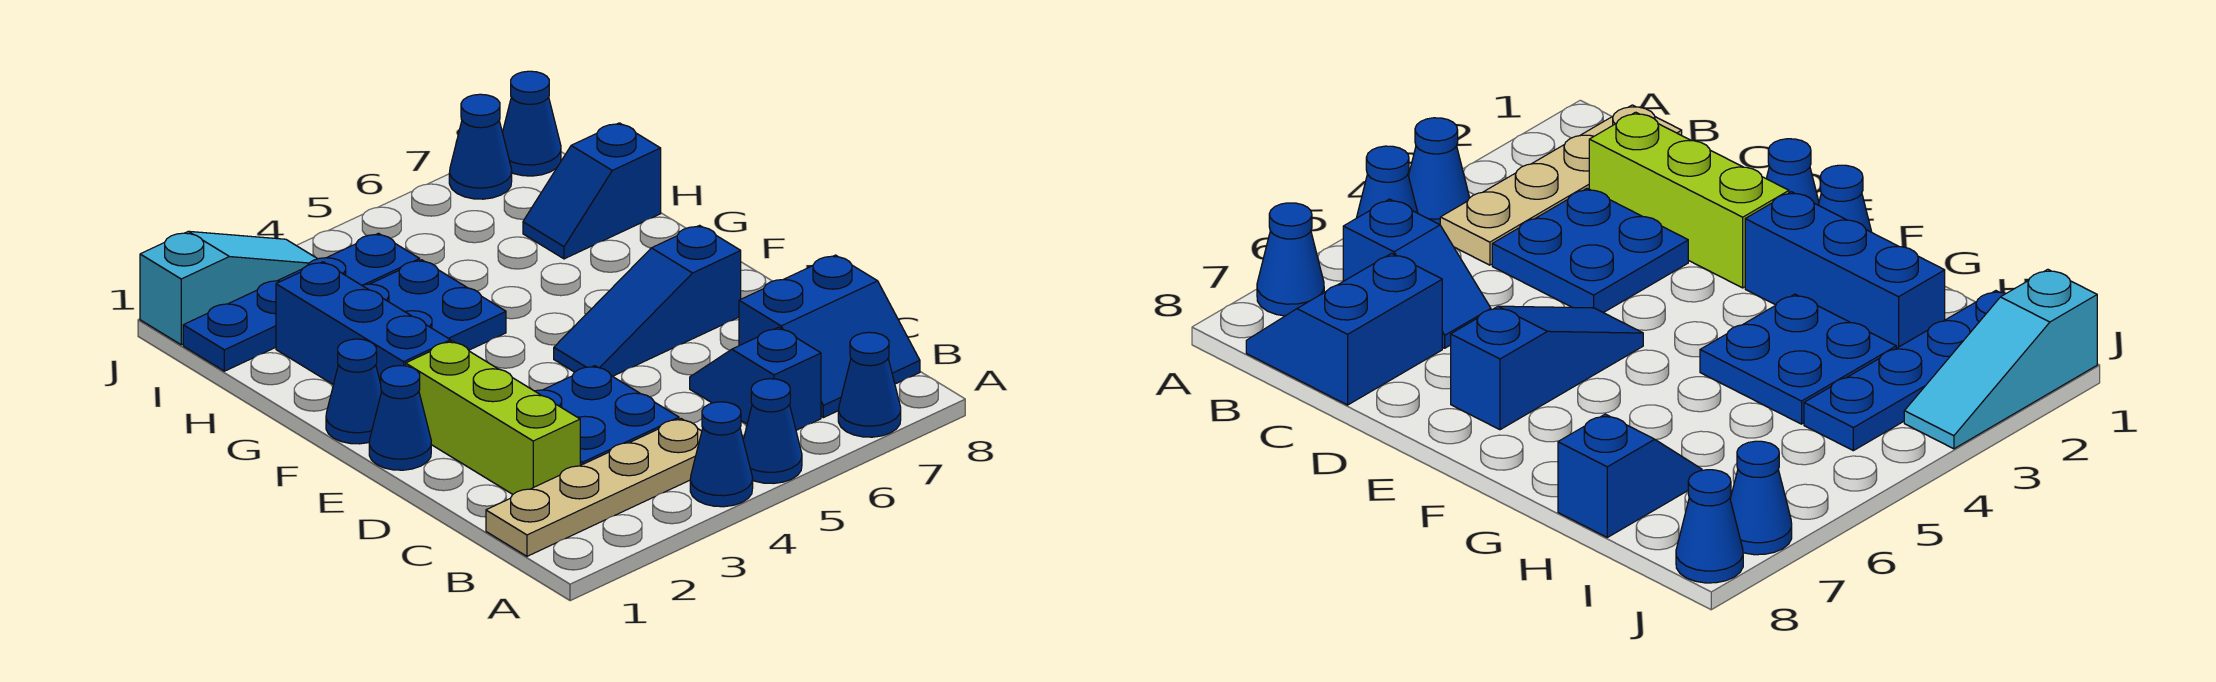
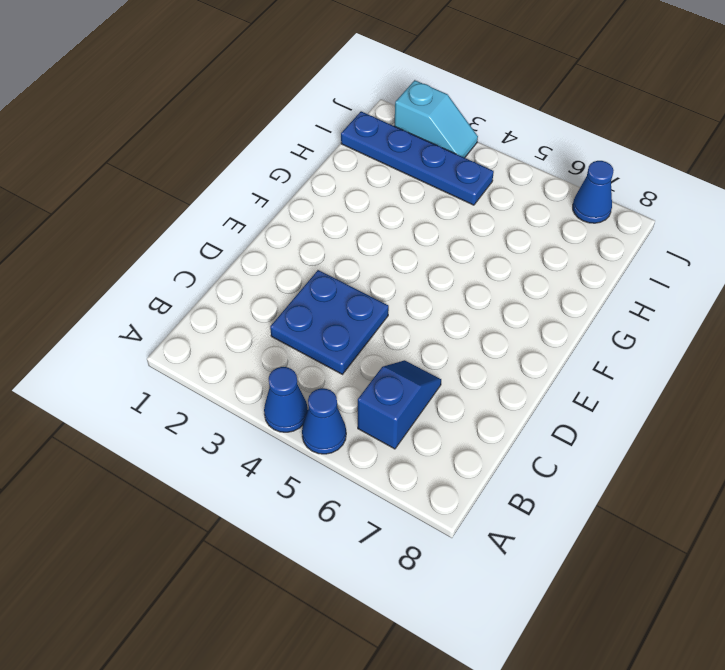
cyan slope J2:J3 level 1 top 2 -> cyan slope J1:J3 level 1 top 1
none -> blue cone A7 level 1
none -> tan plate B1:B4 level 1
none -> blue slope B7:C8 level 1 top C

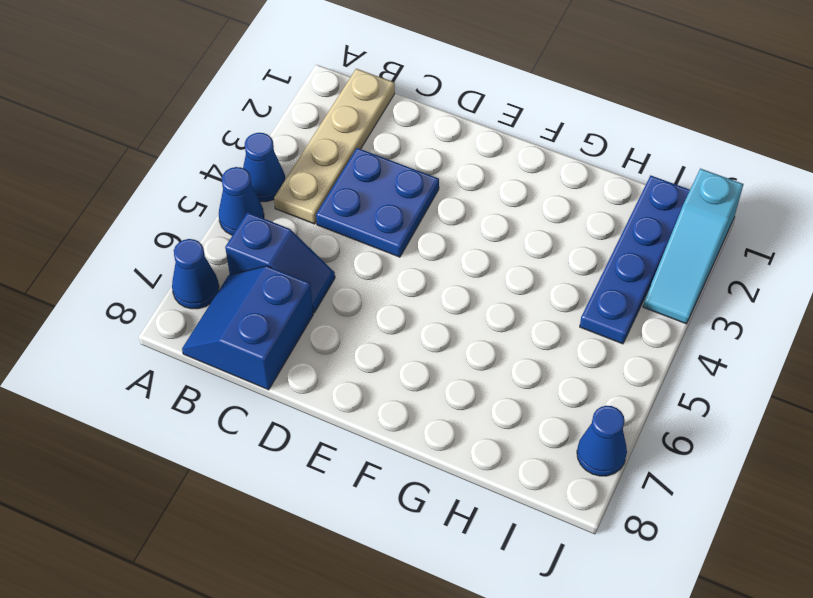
none -> lime brick C2:E2 level 1
none -> blue cone E1 level 1
none -> blue slope E5:E7 level 1 top 7

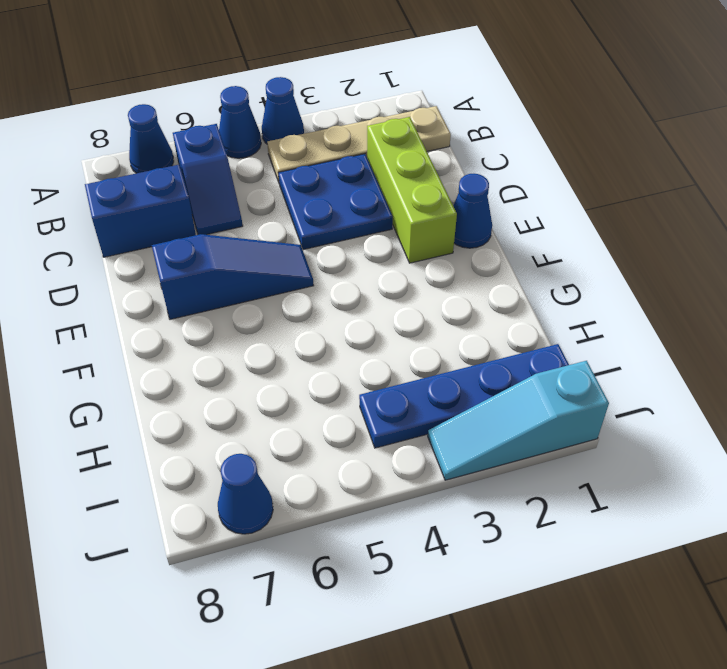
none -> blue cone F1 level 1
none -> blue brick F2:H2 level 1
none -> blue plate G3:H4 level 1

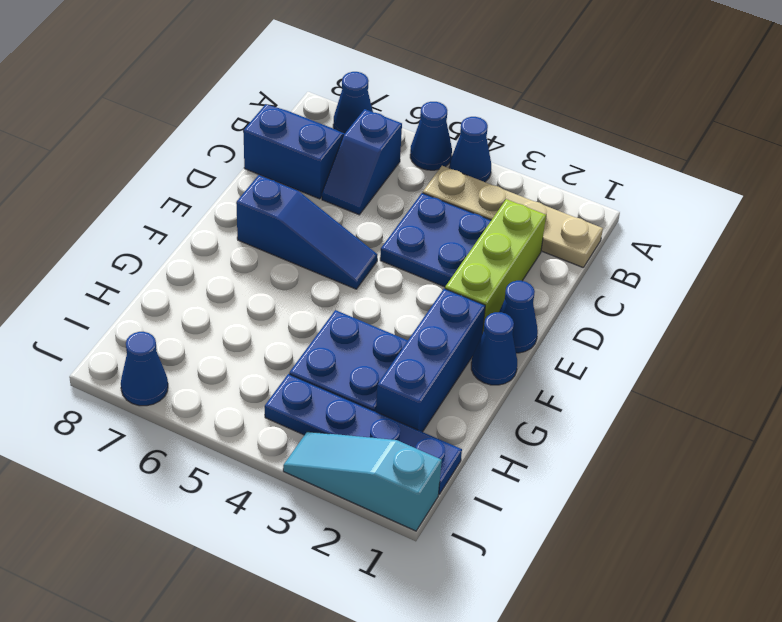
none -> blue slope H7:H8 level 1 top 8
none -> blue cone J8 level 1

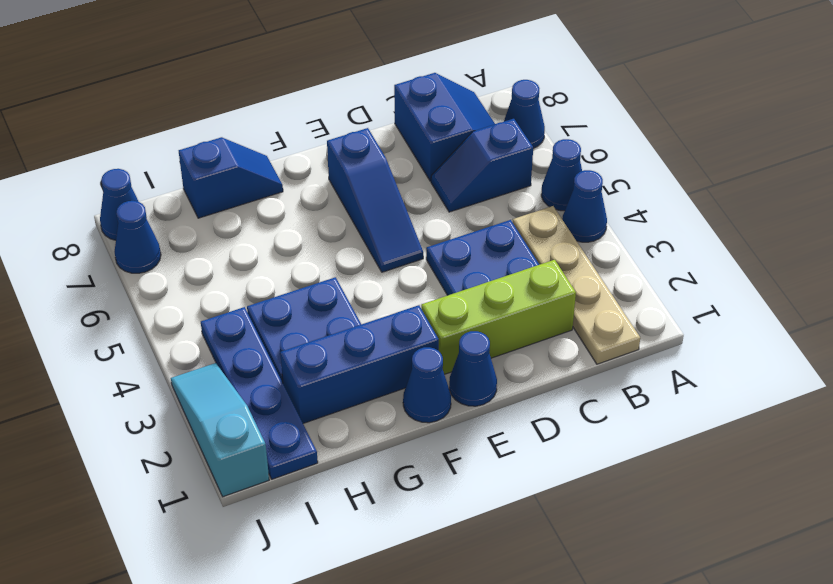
blue slope G8:H8 level 1 top H -> blue slope H7:H8 level 1 top 8

